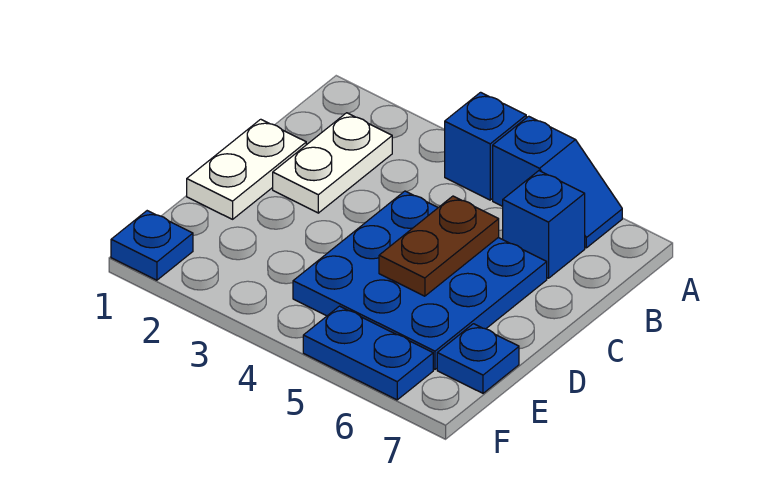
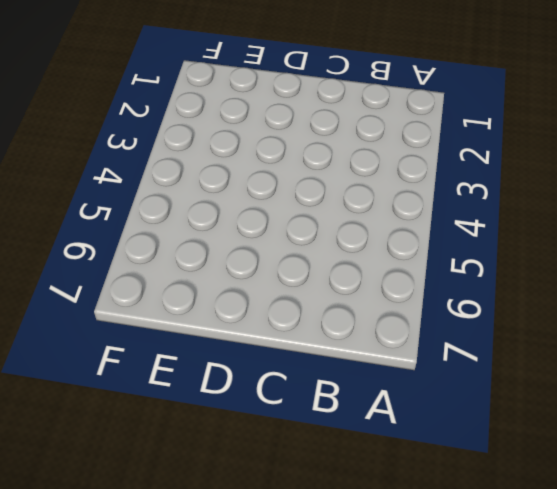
none -> blue brick A4 level 1
none -> blue slope A5:A6 level 1 top 5

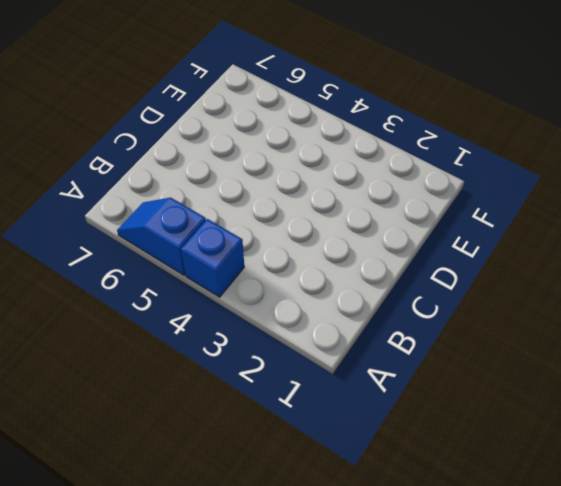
none -> white plate B2:C2 level 1
none -> blue brick B6 level 1

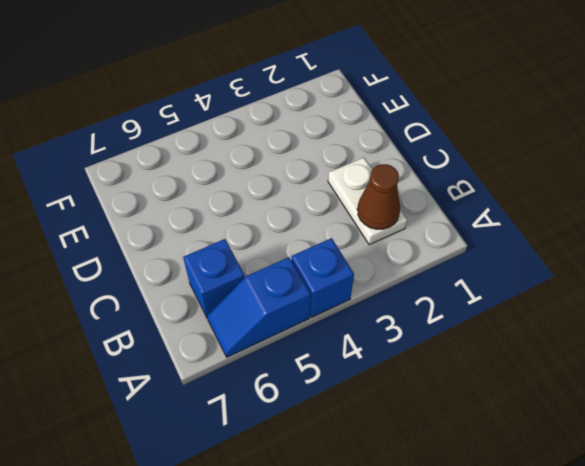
brown cone B2 level 2 -> none
none -> white plate C1:D1 level 1
none -> blue plate C4:E6 level 1

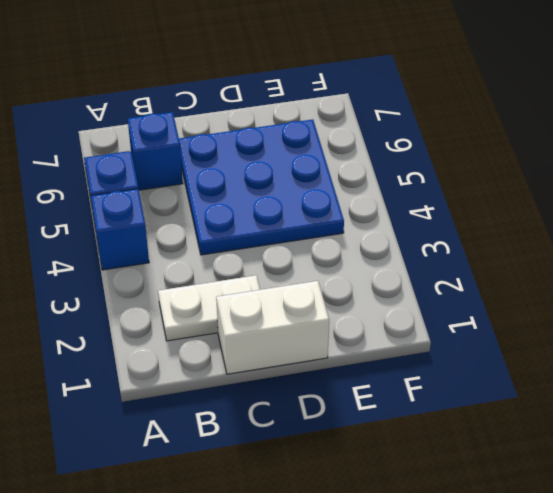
white brick C1:D1 level 1 -> white plate C1:D1 level 1
none -> blue plate E7 level 1
none -> blue plate F1 level 1

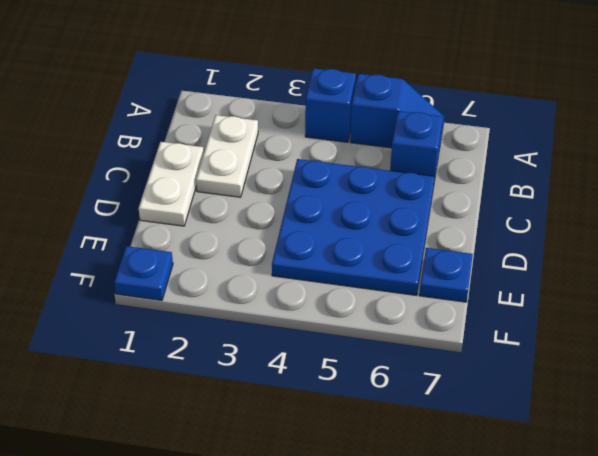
none -> blue plate F5:F6 level 1
none -> brown plate C5:D5 level 2

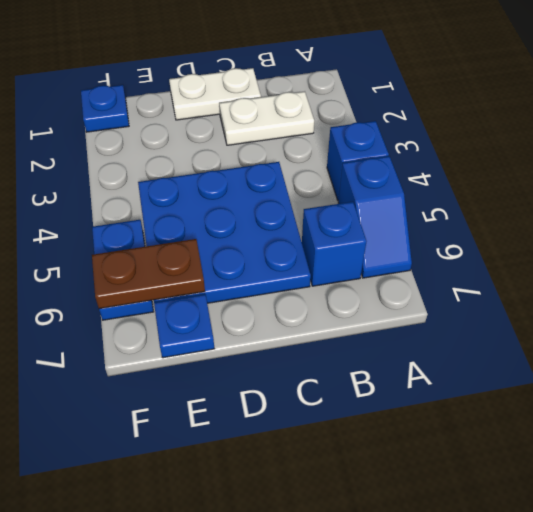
brown plate E6:F6 level 2 -> brown plate C5:D5 level 2

